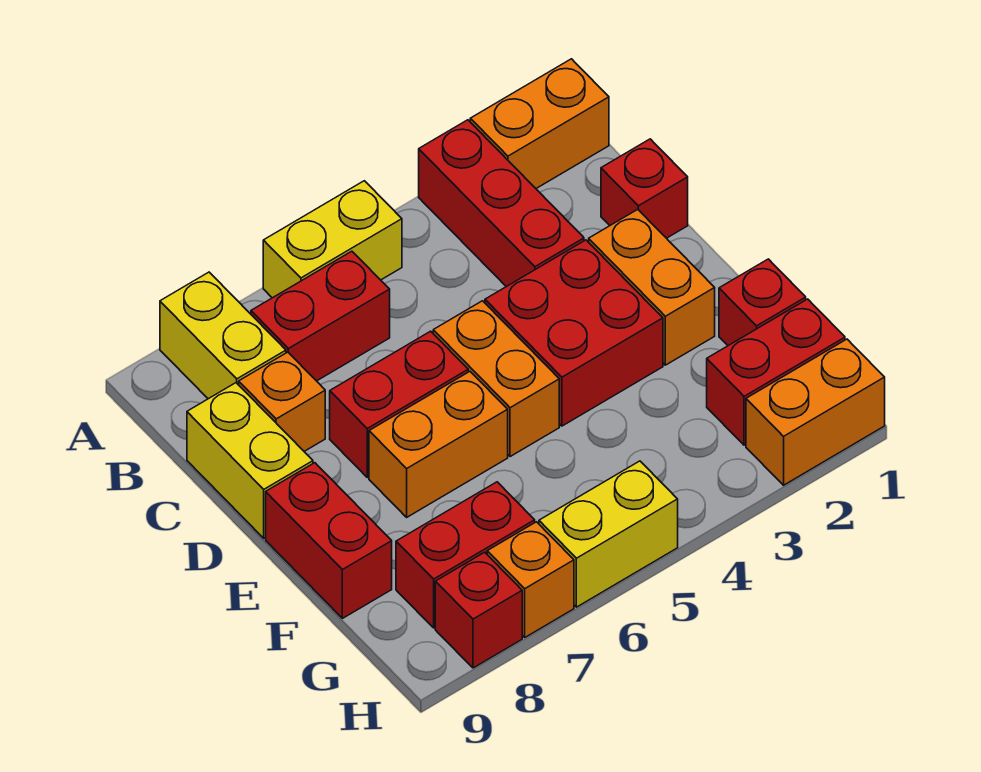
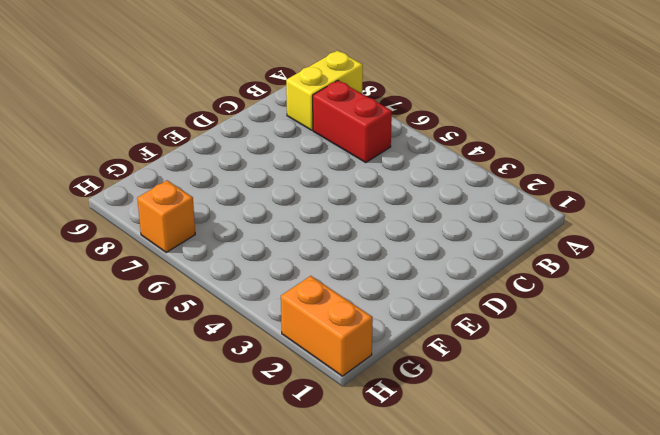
none -> orange brick A1:A2 level 1
none -> red brick A3:C3 level 1
none -> yellow brick A5:A6 level 1

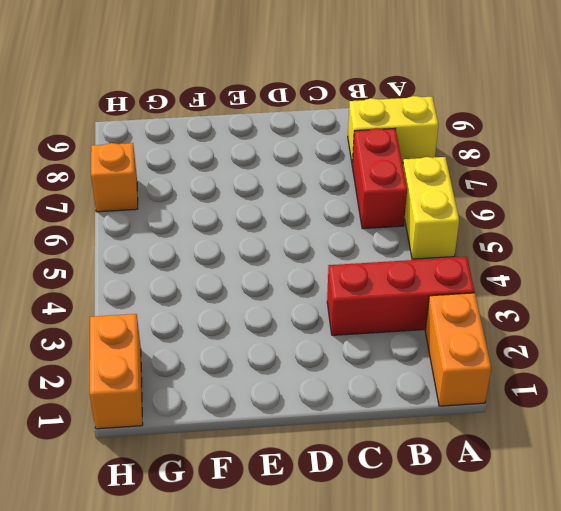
none -> red brick C1 level 1
none -> orange brick C8 level 1
none -> yellow brick C9:D9 level 1

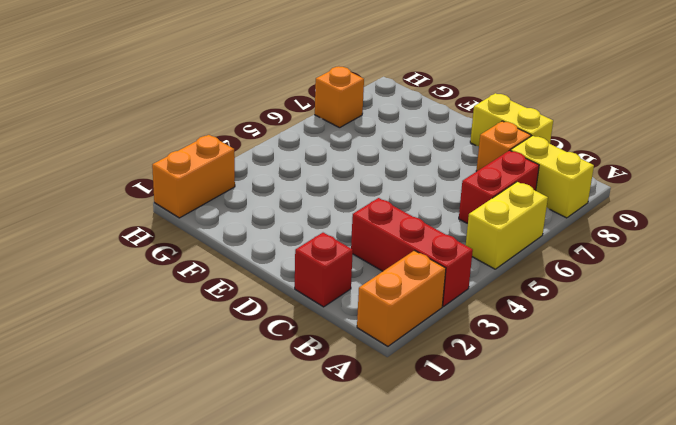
none -> orange brick D2:E2 level 1
none -> red brick D3:E4 level 1
none -> orange brick D5:E5 level 1

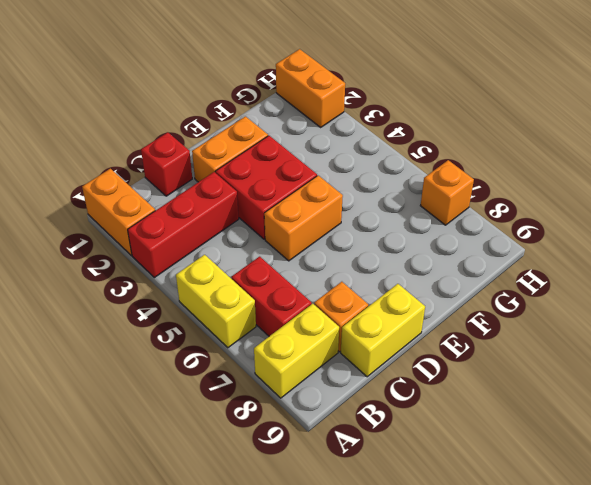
none -> red brick D6:D7 level 1
none -> orange brick E6:E7 level 1
none -> red brick E9:F9 level 1

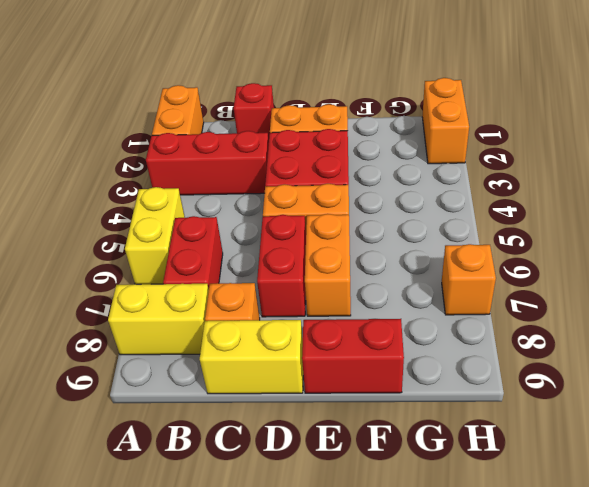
none -> red brick F1 level 1
none -> red brick G1:G2 level 1
none -> red brick G7:G8 level 1

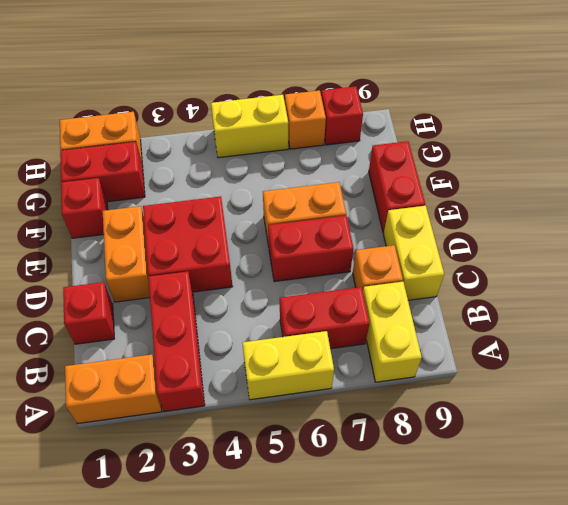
none -> orange brick D5:E5 level 1
none -> red brick G7:G8 level 1

